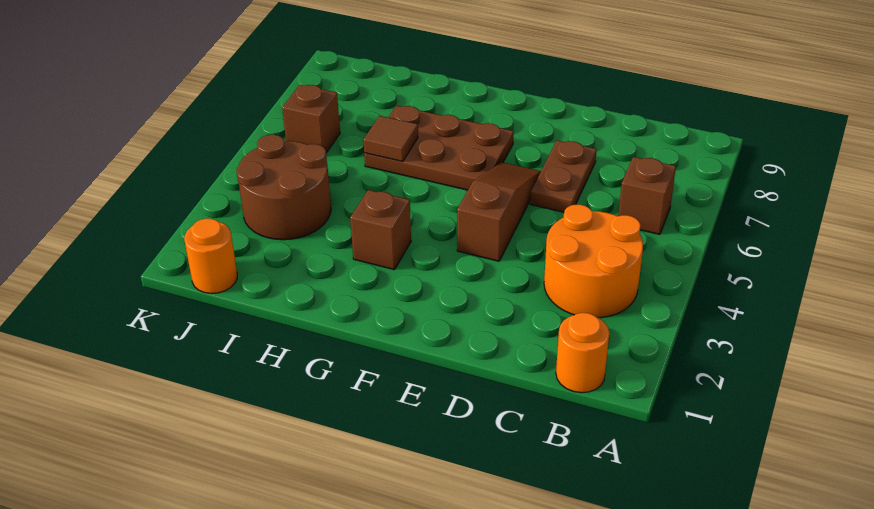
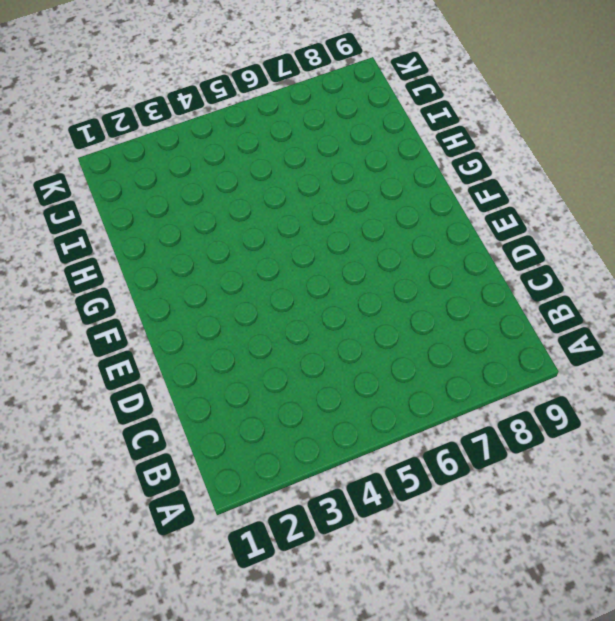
none -> orange round brick B1 level 1
none -> orange round brick B3:C4 level 1

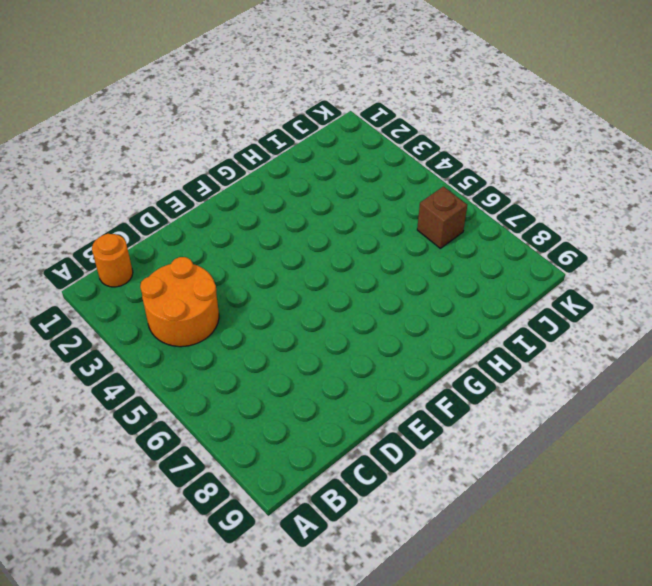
none -> brown brick B6 level 1
none -> brown plate D6:D7 level 1

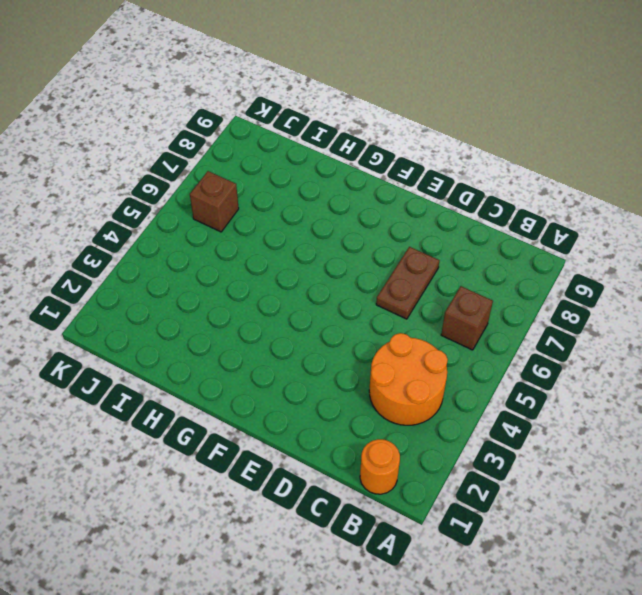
none -> brown slope E4:E6 level 1 top 4
none -> brown plate F6:H7 level 1

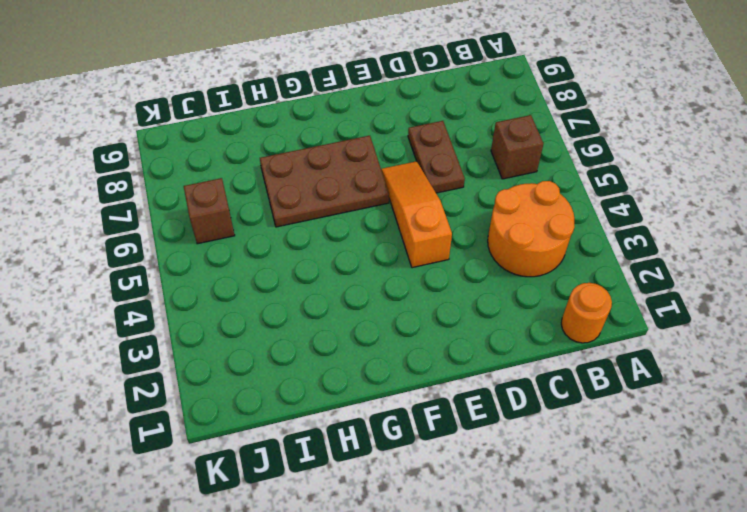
orange slope E4:E6 level 1 top 4 -> brown slope E4:E6 level 1 top 4
none -> brown brick G3 level 1
none -> brown round brick I3:J4 level 1

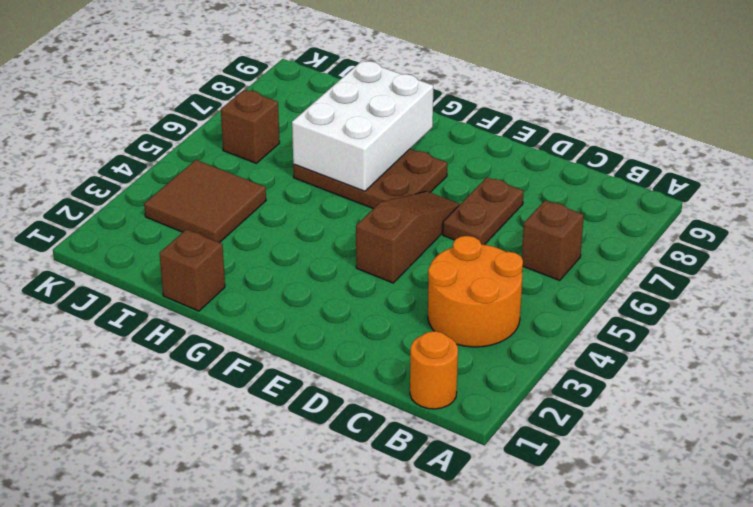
white brick G6:H8 level 2 -> brown tile H6 level 2
brown brick H1 level 1 -> brown brick G3 level 1
brown tile I3:J4 level 1 -> brown round brick I3:J4 level 1
none -> orange round brick J1 level 1

